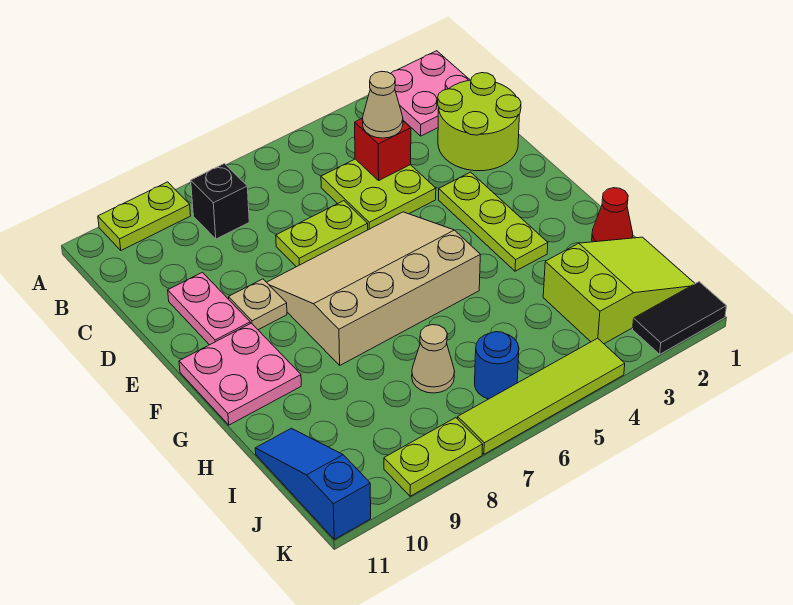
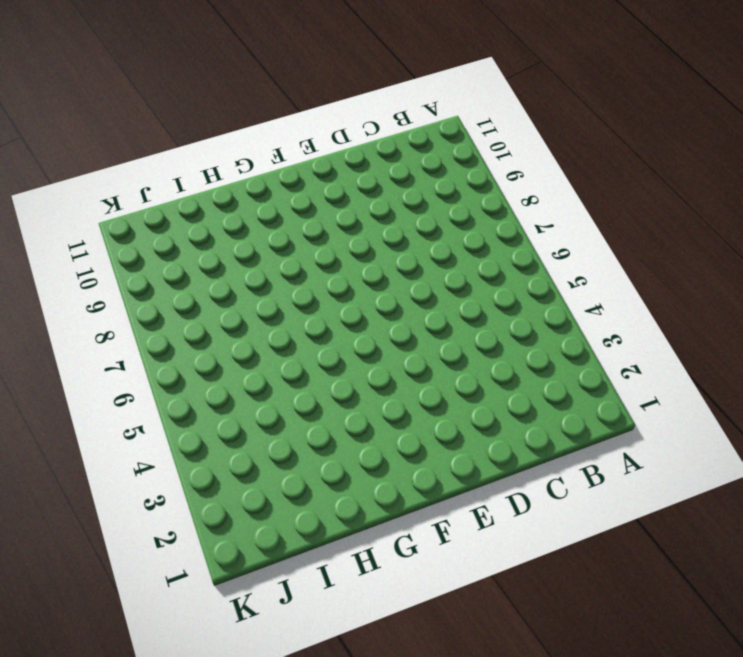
none -> pink plate A1:B2 level 1
none -> lime plate A9:A10 level 1
none -> black brick B8 level 1

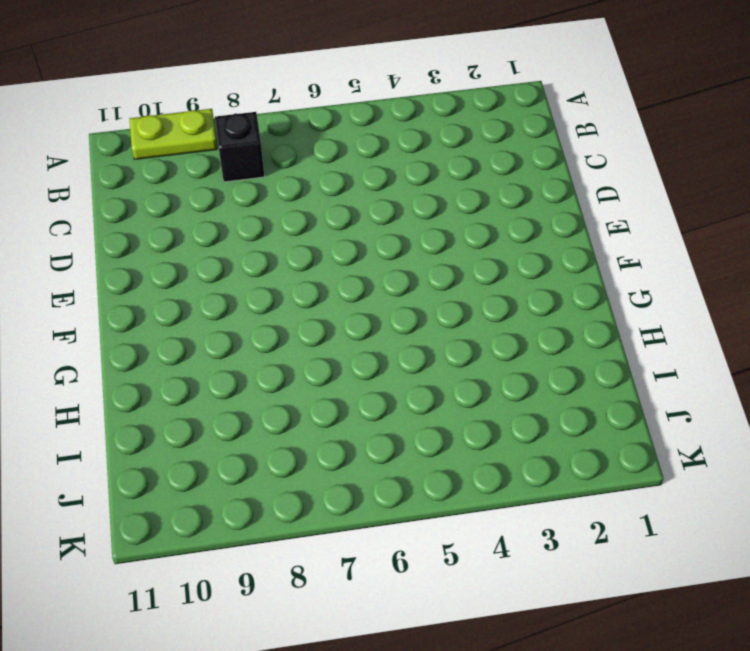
none -> pink plate A1:B2 level 1
none -> lime round brick C1:D2 level 1
none -> lime plate C4:D5 level 1

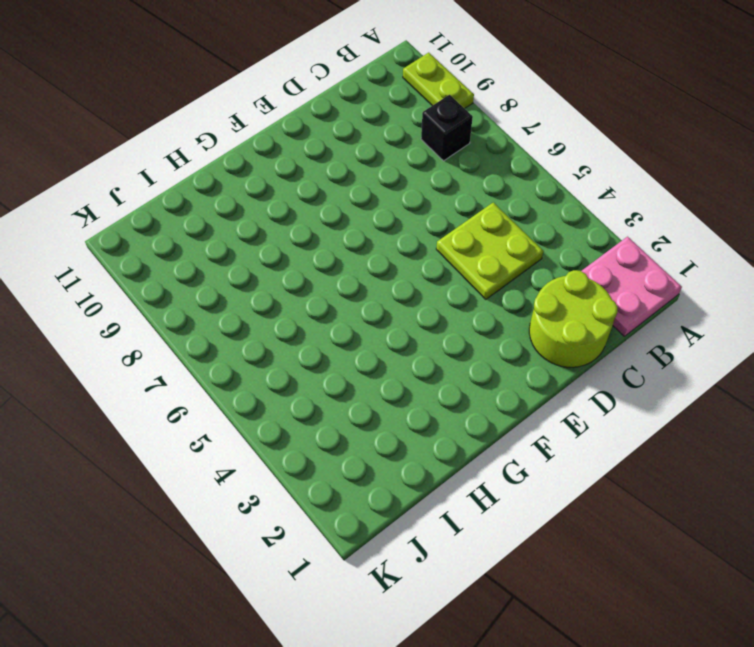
none -> lime plate D6:D7 level 1
none -> pink plate D10:E10 level 1
none -> lime plate E3:G3 level 1

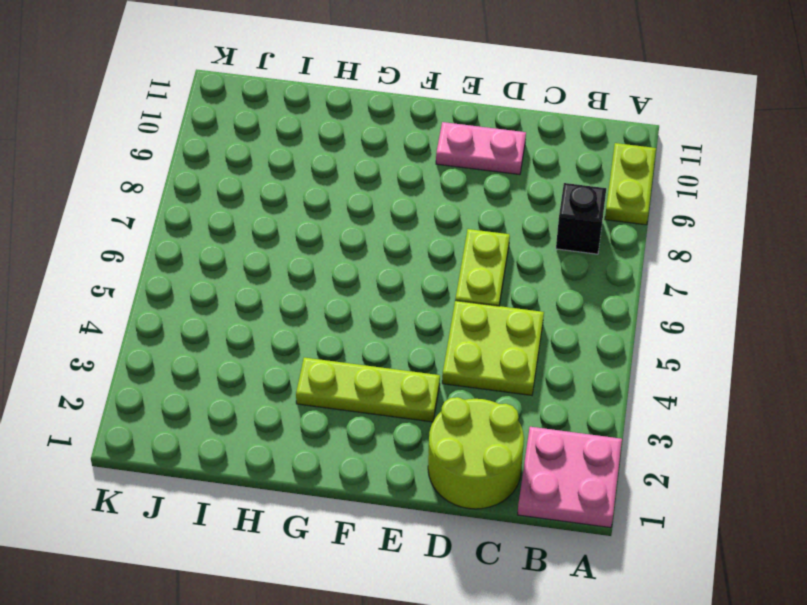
none -> tan slope E5:G8 level 1 top G
none -> tan plate E9 level 1
none -> pink plate F10:G11 level 1

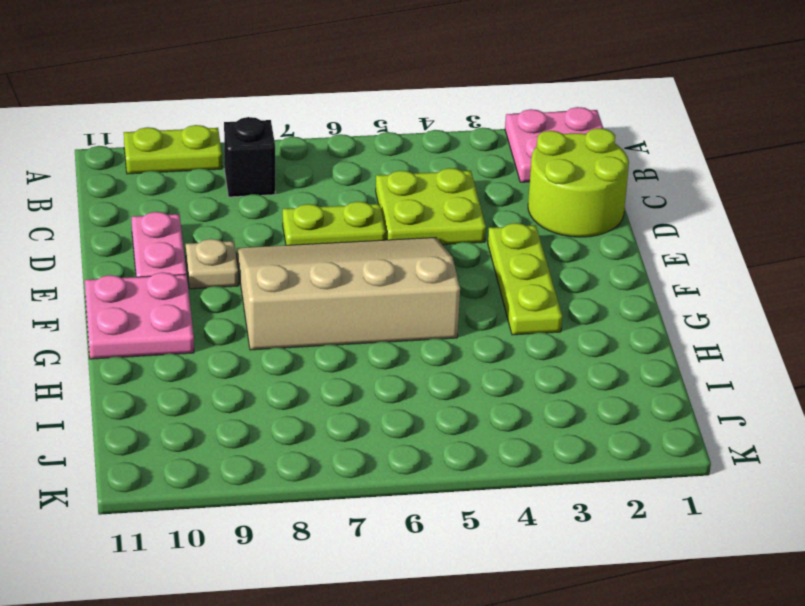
none -> red cone H1 level 1
none -> lime slope I1:J3 level 1 top 3
none -> tan cone I7 level 1

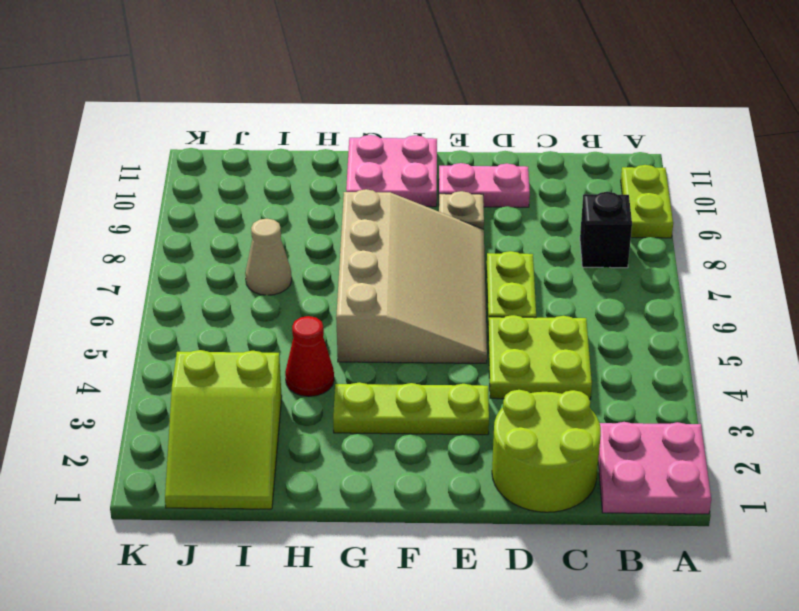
red cone H4 level 1 -> red cone H1 level 1
none -> blue slope I11:K11 level 1 top K
none -> blue round brick J6 level 1
none -> black tile K1:K2 level 1

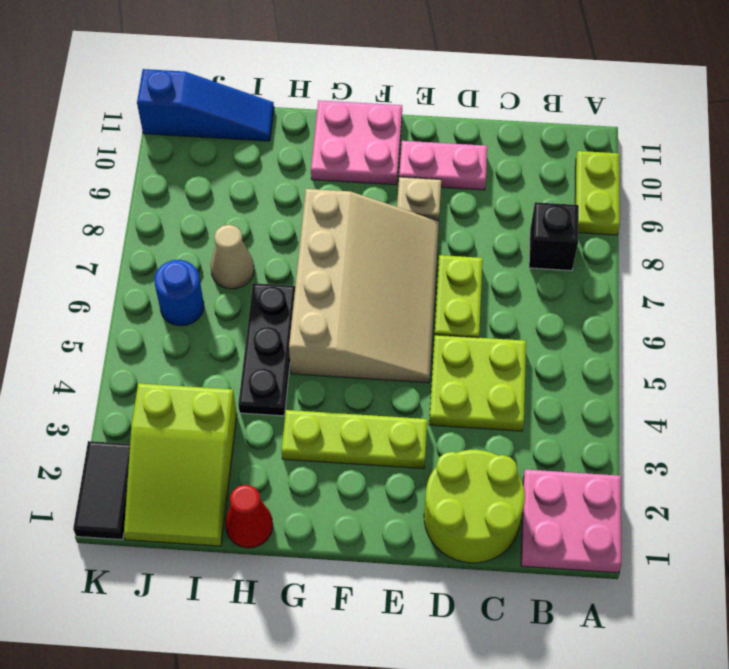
black plate H4:H6 level 1 -> none
none -> lime tile K4:K7 level 1
none -> lime plate K8:K9 level 1
none -> red brick C4 level 2

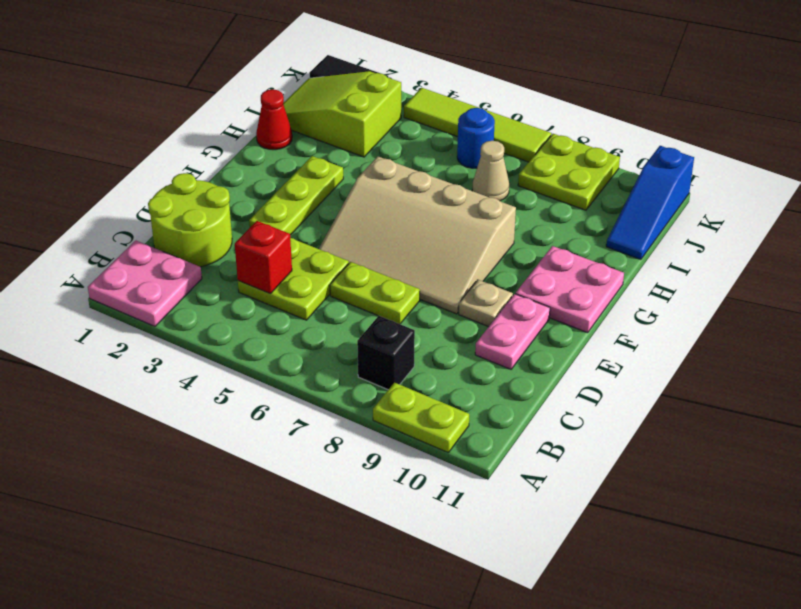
lime plate J8:K9 level 1 -> lime plate K8:K9 level 1
none -> tan cone C4 level 3

